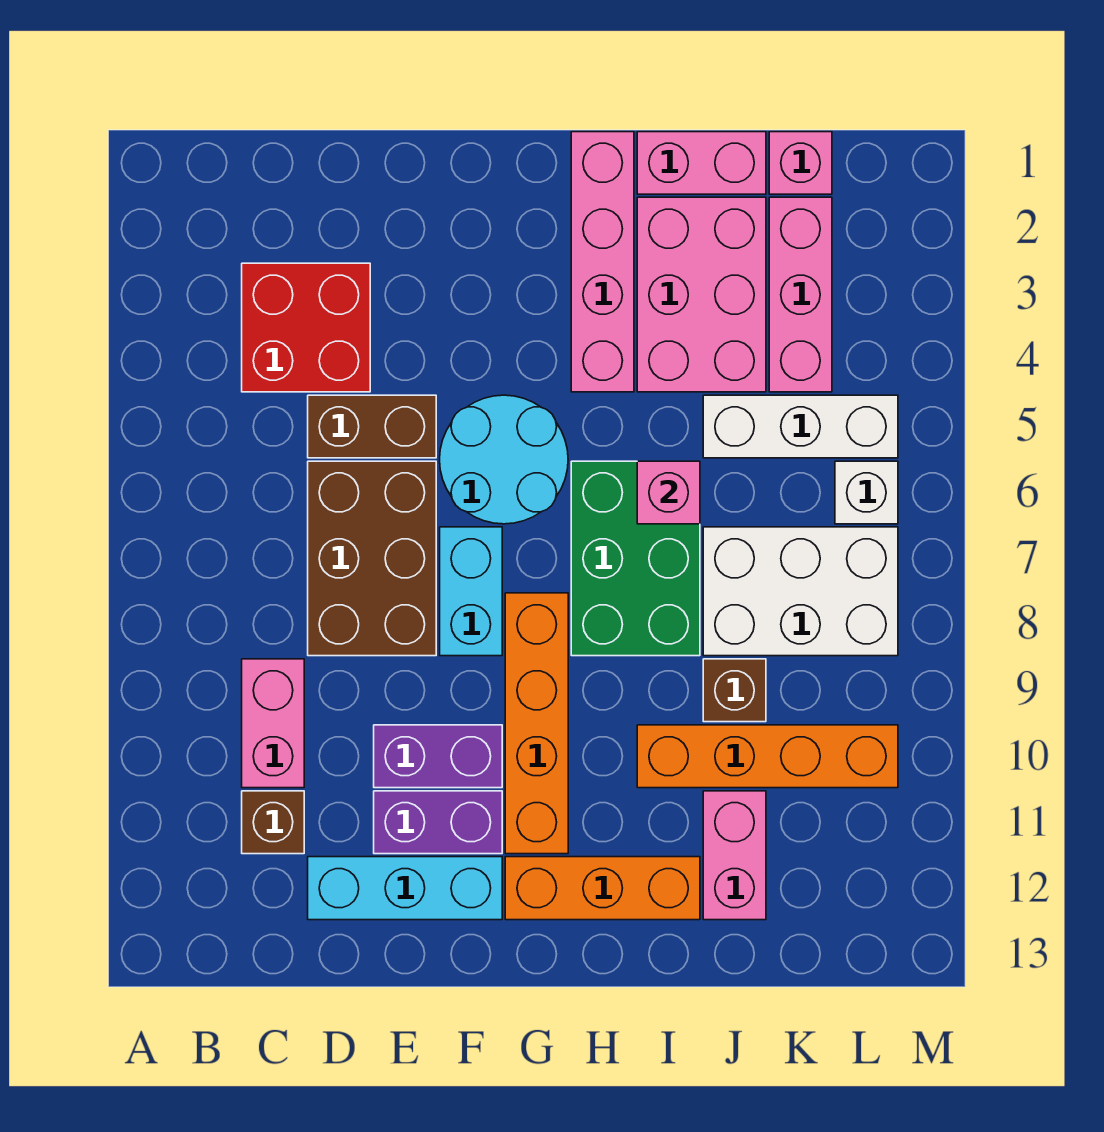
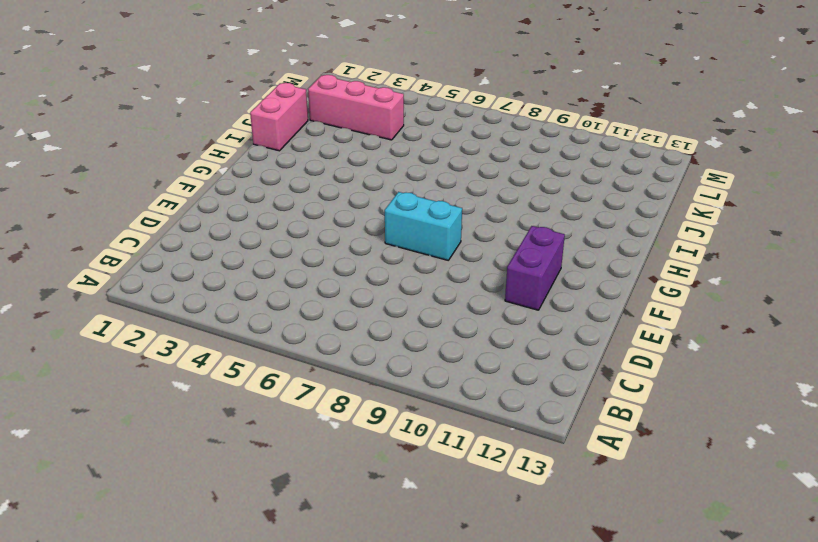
none -> red brick C3:D4 level 1
none -> pink brick C9:C10 level 1
none -> brown brick C11 level 1

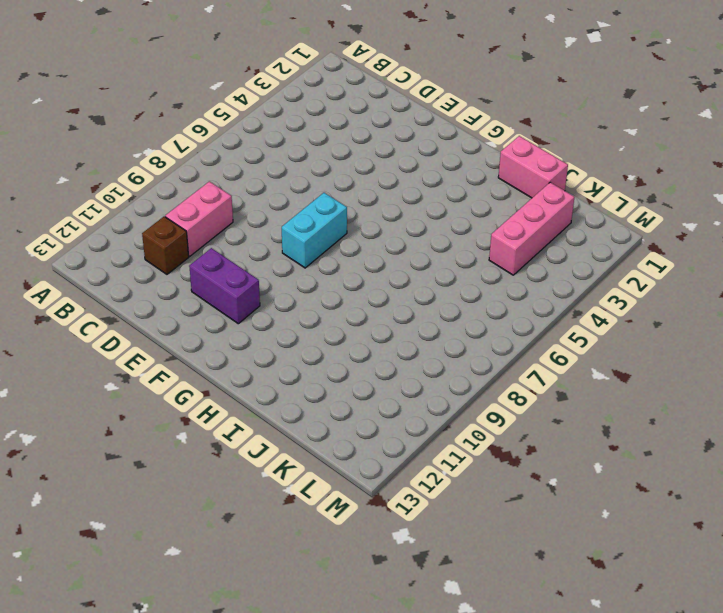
none -> red brick C3:D4 level 1
none -> brown brick D5:E5 level 1
none -> brown brick D6:E8 level 1

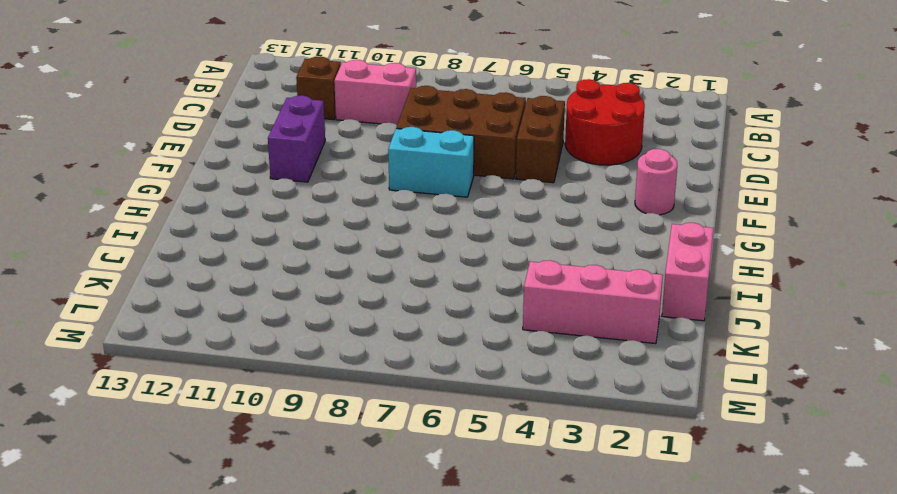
red round brick C3:D4 level 1 -> red brick C3:D4 level 1
pink round brick F2 level 1 -> none
none -> cyan brick D12:F12 level 1
none -> purple brick E10:F10 level 1
none -> cyan round brick F5:G6 level 1

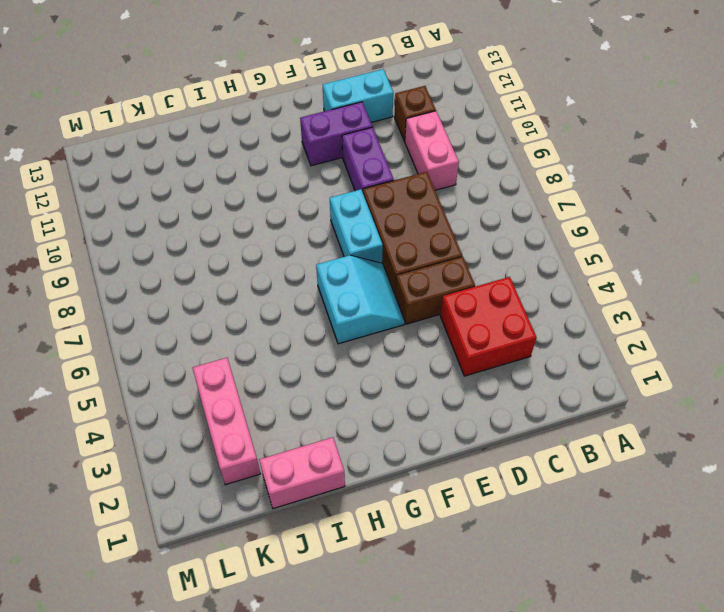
cyan brick D12:E12 level 1 -> cyan brick D12:F12 level 1
purple brick E9:E10 level 1 -> purple brick E10:F10 level 1
cyan slope F5:G6 level 1 top G -> cyan round brick F5:G6 level 1
none -> orange brick G8:G11 level 1
none -> orange brick G12:I12 level 1
none -> pink brick H1:H4 level 1

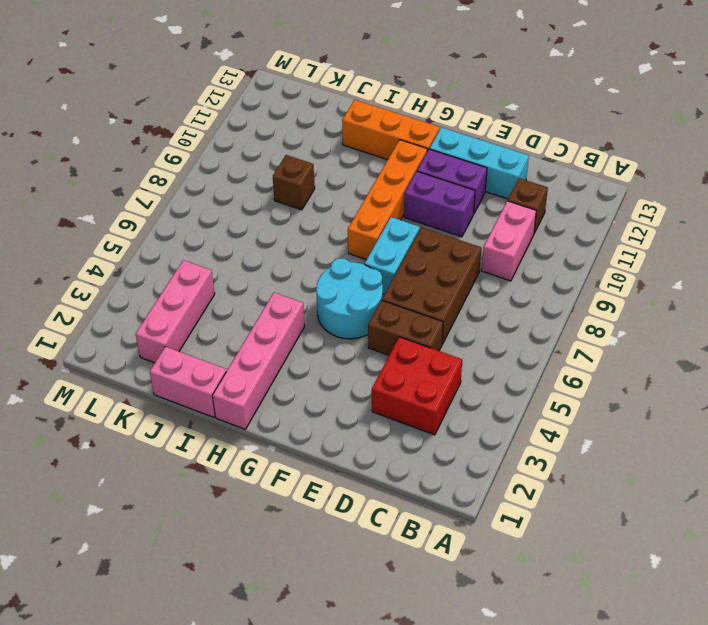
none -> green brick H6:I8 level 1
none -> pink brick I2:J4 level 1
none -> orange brick I10:L10 level 1

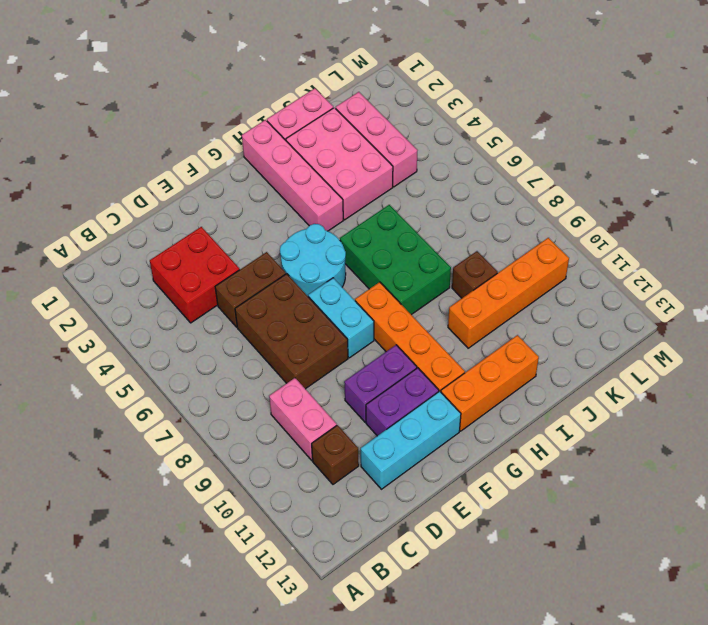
none -> white brick J5:L5 level 1
none -> white brick J7:L8 level 1
none -> pink brick J11:J12 level 1

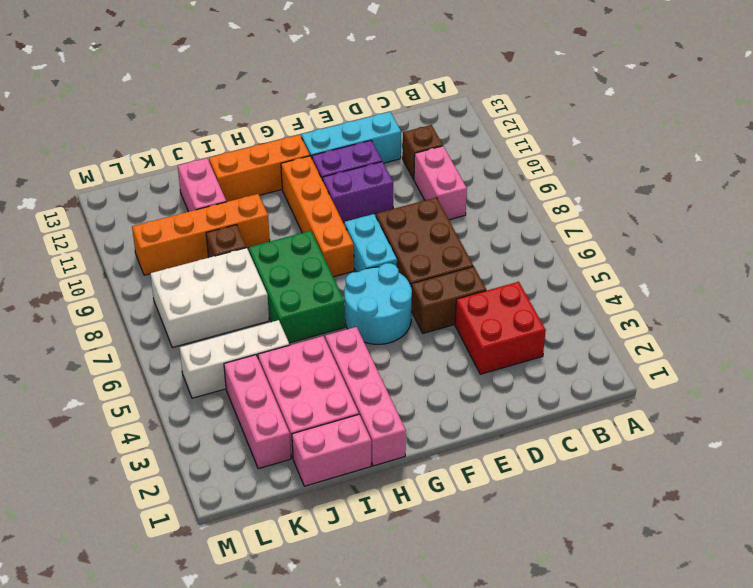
none -> pink brick K1 level 1
none -> white brick L6 level 1
none -> pink brick I6 level 2

